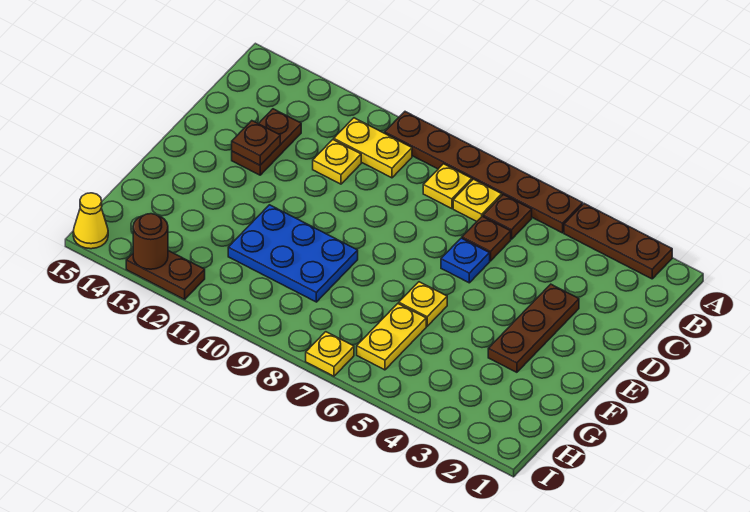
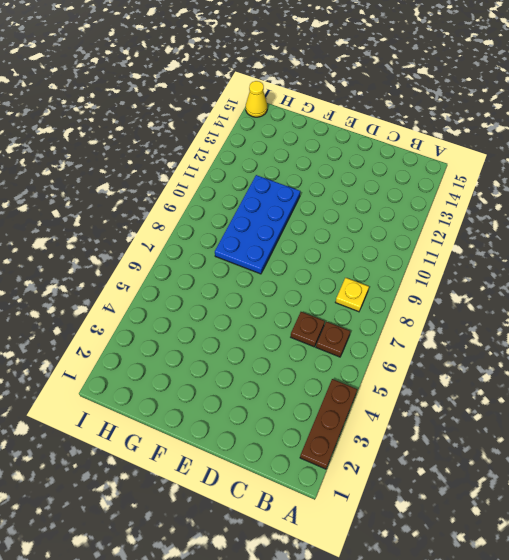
blue plate F8:G11 level 1 -> blue plate F9:G11 level 1
none -> brown plate A5:A10 level 1
none -> yellow plate B7 level 1
none -> yellow plate B10:B11 level 1

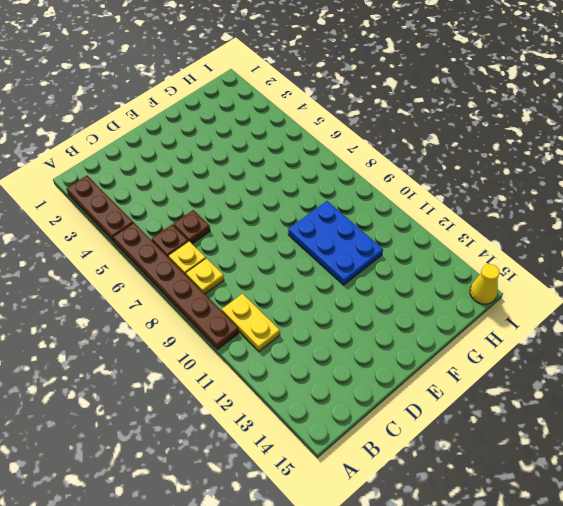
none -> yellow plate C11 level 1
none -> brown plate C13:D13 level 1
none -> brown plate D3:F3 level 1

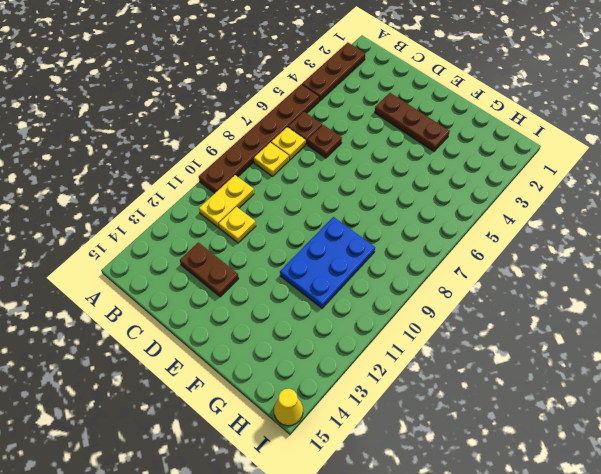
none -> blue plate D6 level 1
none -> yellow plate F6 level 1
none -> yellow plate G6:H6 level 1

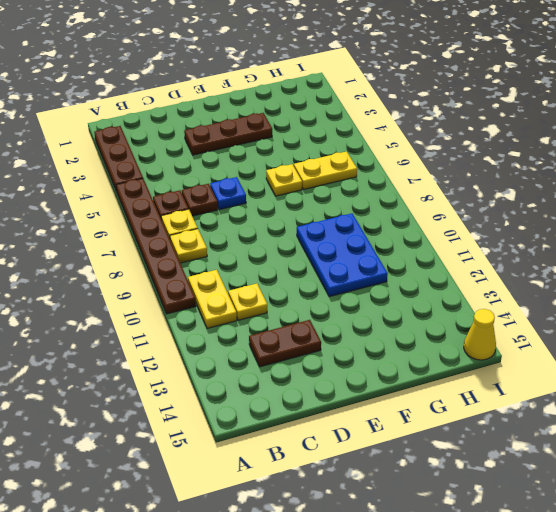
none -> yellow plate I7 level 1
none -> brown plate I12:I13 level 1
none -> brown plate D13 level 2

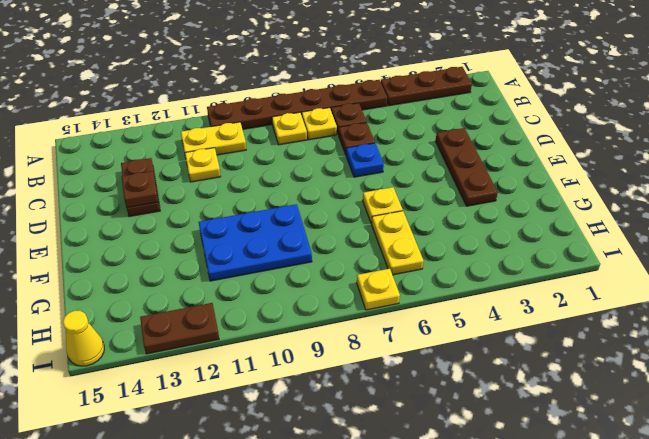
none -> brown round brick I13 level 2

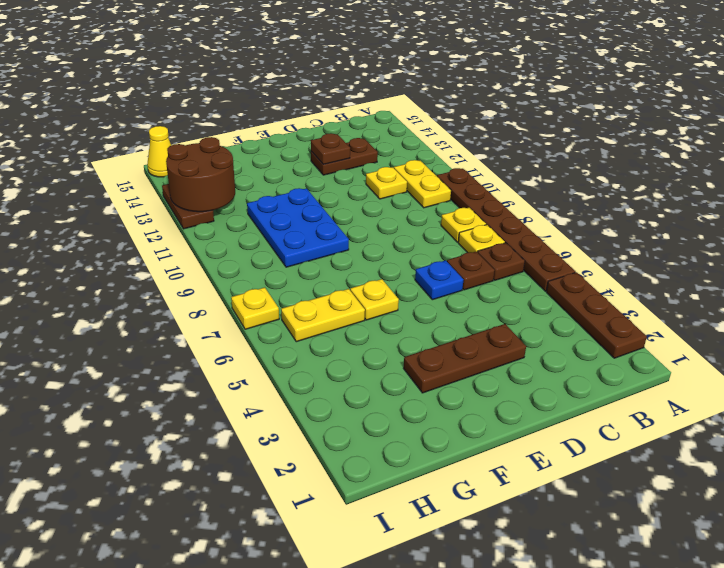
brown round brick H12:I13 level 2 -> brown round brick I13 level 2

